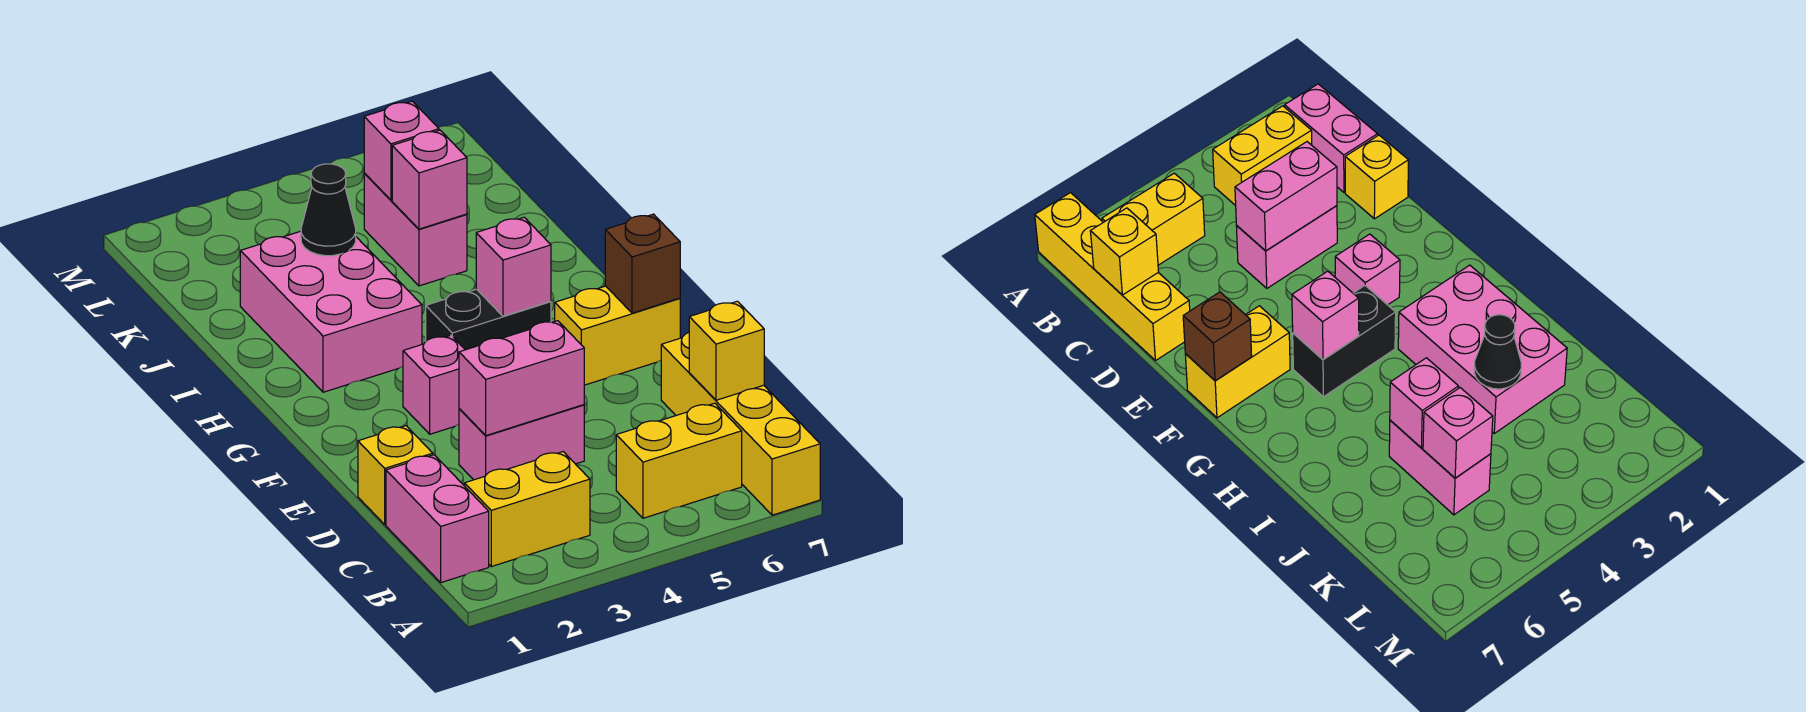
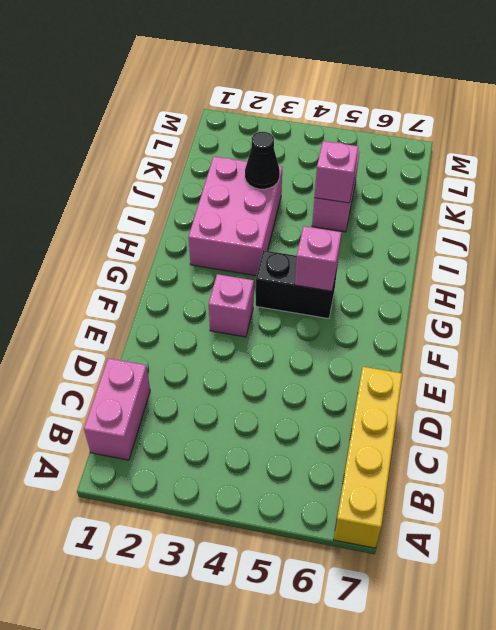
none -> yellow brick B2:B3 level 1
none -> yellow brick B5:B6 level 1
none -> yellow brick D1 level 1

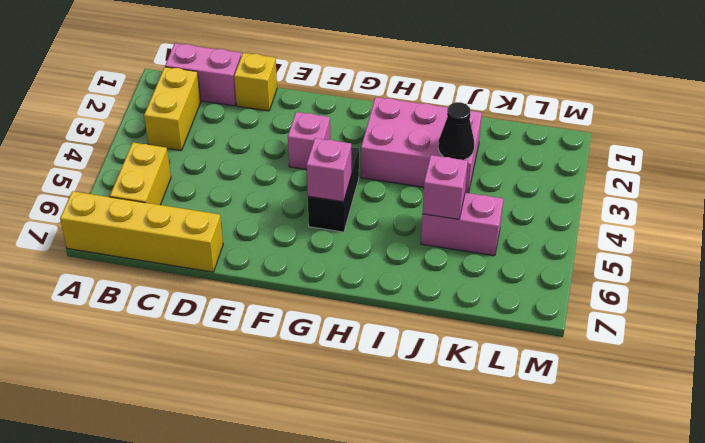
none -> pink brick D3:D4 level 1
none -> yellow brick F6:F7 level 1
none -> yellow brick C7 level 2

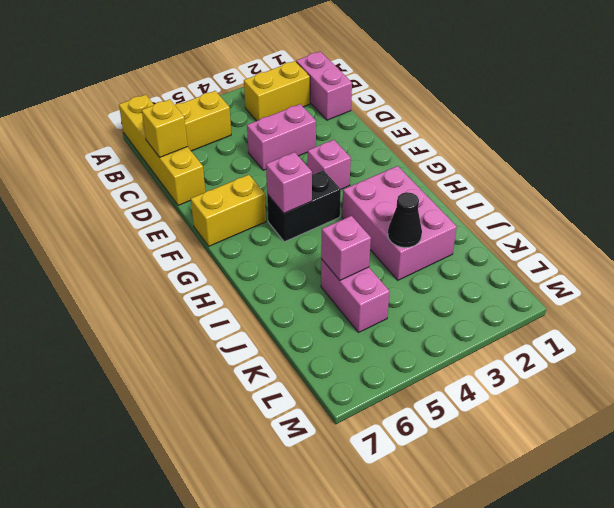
none -> yellow brick D1 level 1
none -> pink brick D3:D4 level 2
none -> brown brick F7 level 2

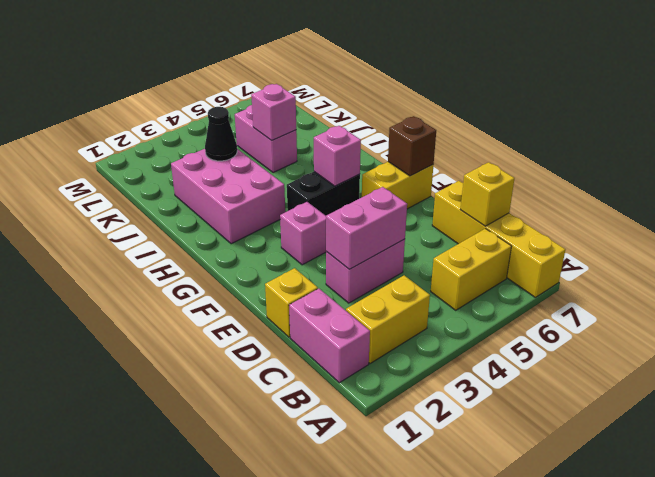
none -> pink brick K5 level 2

